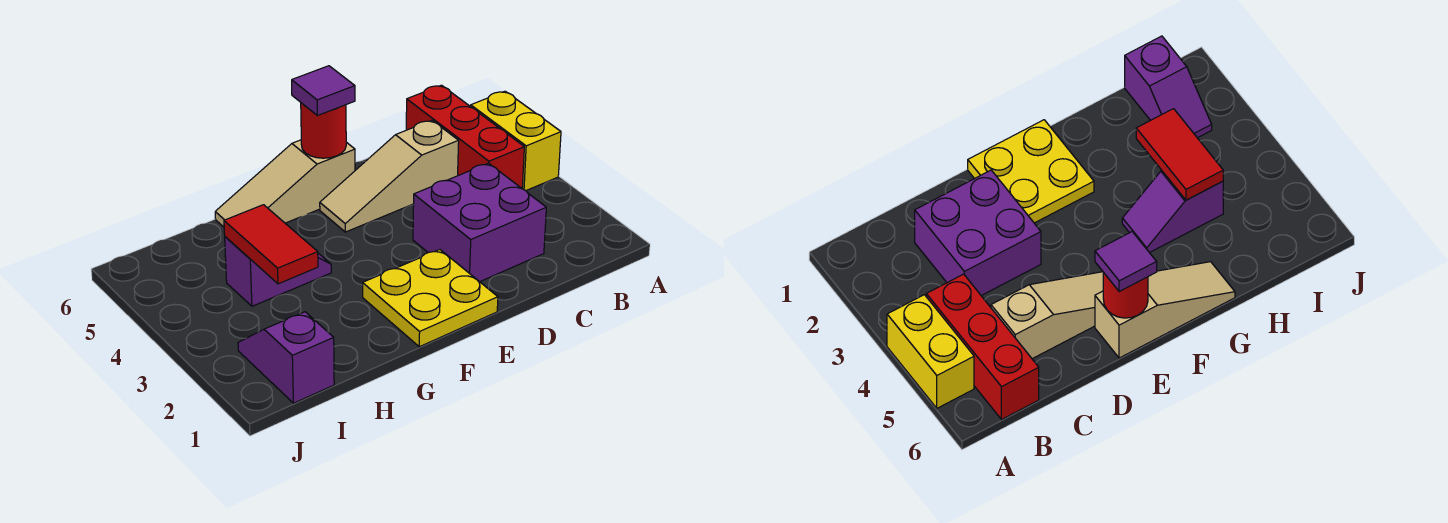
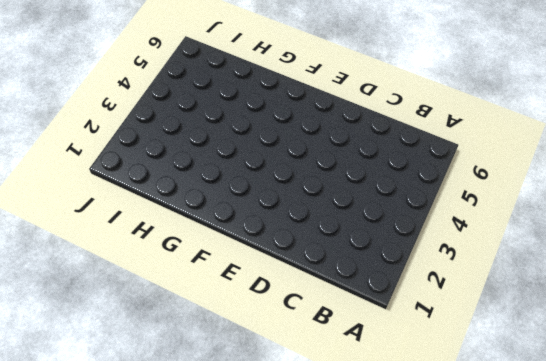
none -> yellow brick A4:A5 level 1
none -> red brick B4:B6 level 1

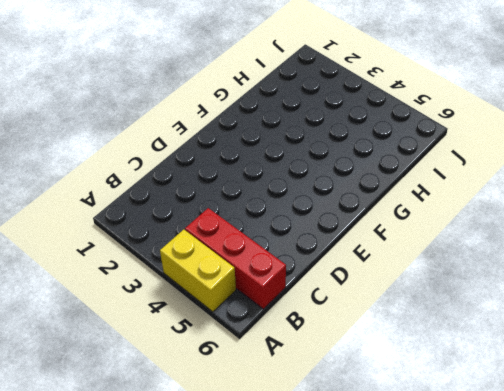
none -> purple brick C2:D3 level 1
none -> tan slope C5:E5 level 1 top C

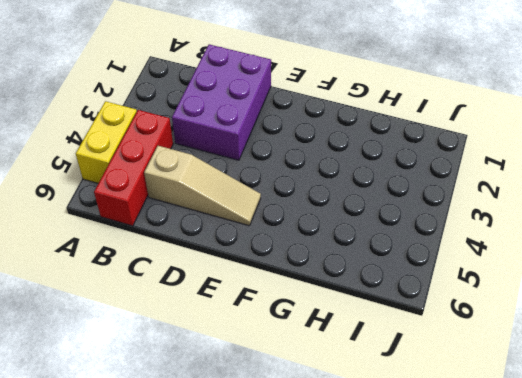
purple brick C1:D3 level 1 -> purple brick C2:D3 level 1
none -> yellow plate E1:F2 level 1
none -> tan slope E6:G6 level 1 top E

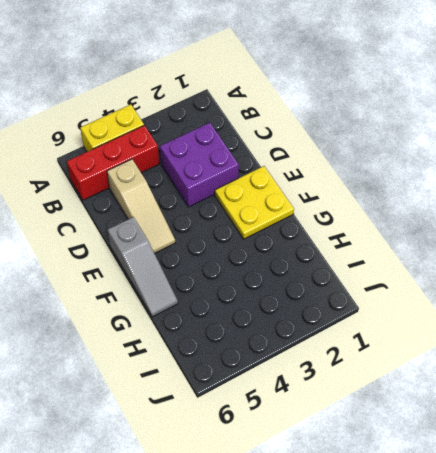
grey slope E6:G6 level 1 top E -> tan slope E6:G6 level 1 top E
none -> purple slope G4:H4 level 1 top H
none -> purple slope I1:I2 level 1 top 1

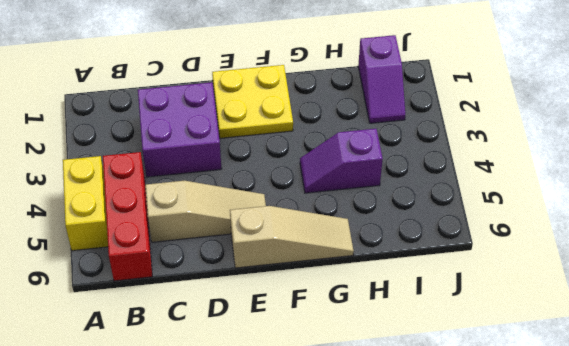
none -> red round brick E6 level 2
none -> red tile H3:H4 level 2

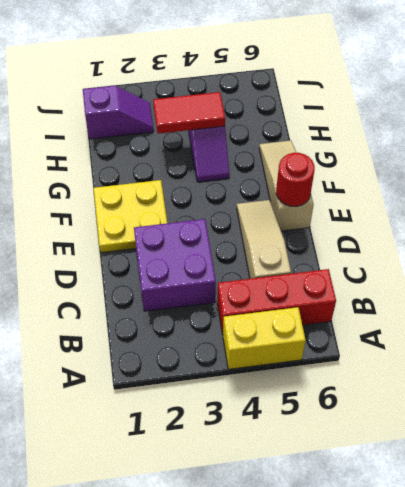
none -> purple tile E6 level 3

